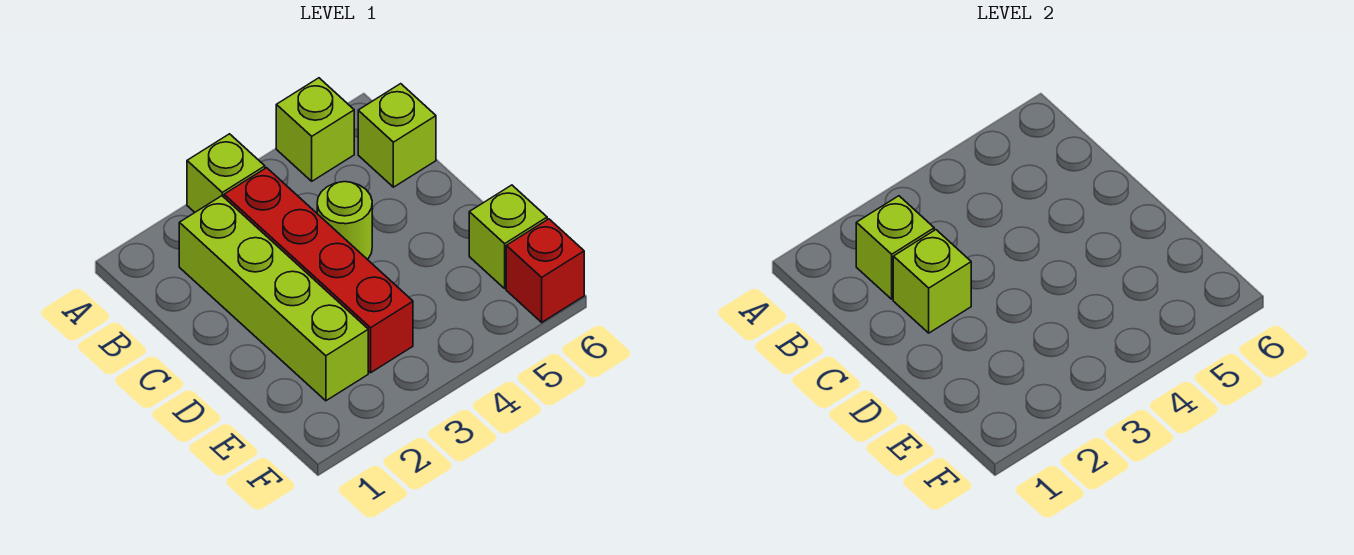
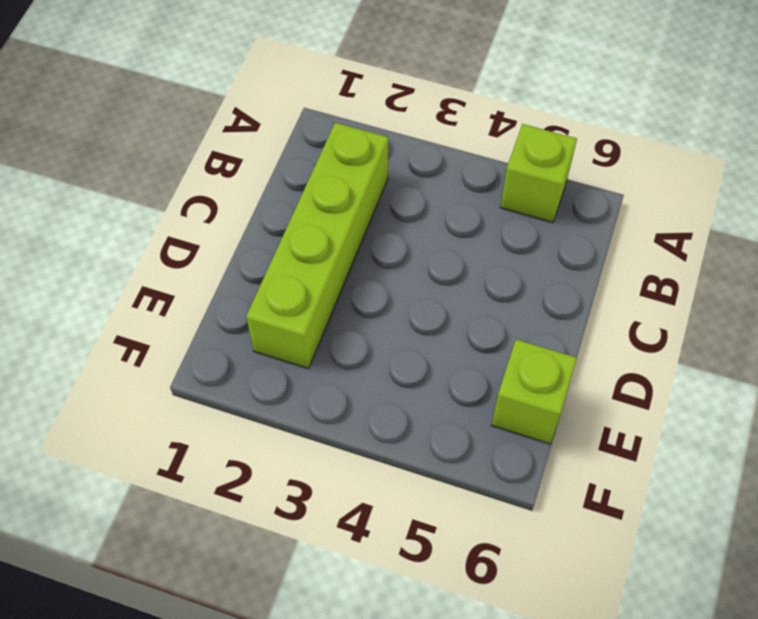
none -> lime brick A3 level 1
none -> red brick B3:E3 level 1

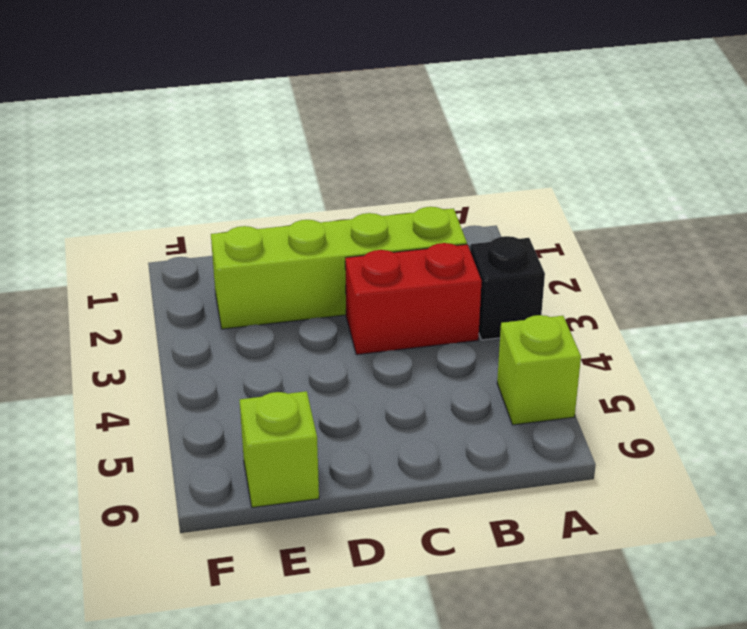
black brick A3 level 1 -> lime brick A3 level 1
red brick B3:C3 level 1 -> red brick B3:E3 level 1
none -> lime brick B6 level 1
none -> lime round brick C4 level 1

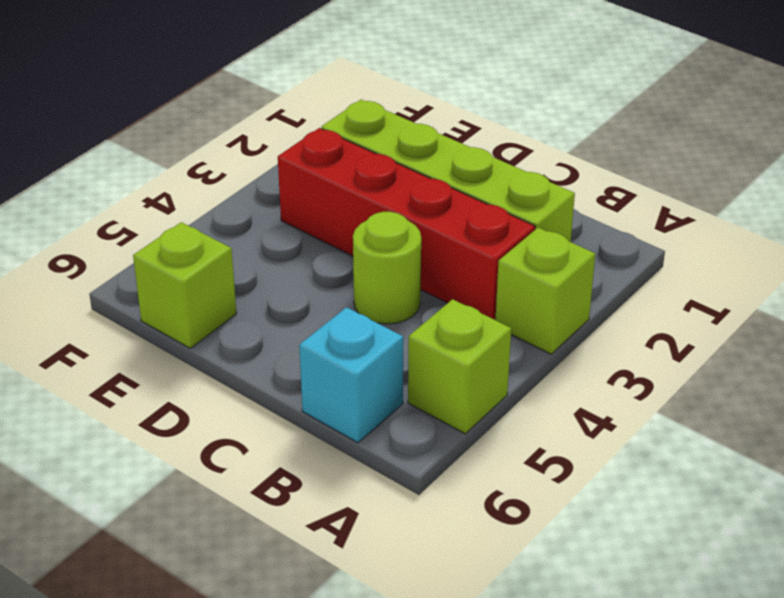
cyan brick B6 level 1 -> lime brick B6 level 1
none -> red brick F6 level 1
none -> lime brick B2 level 2

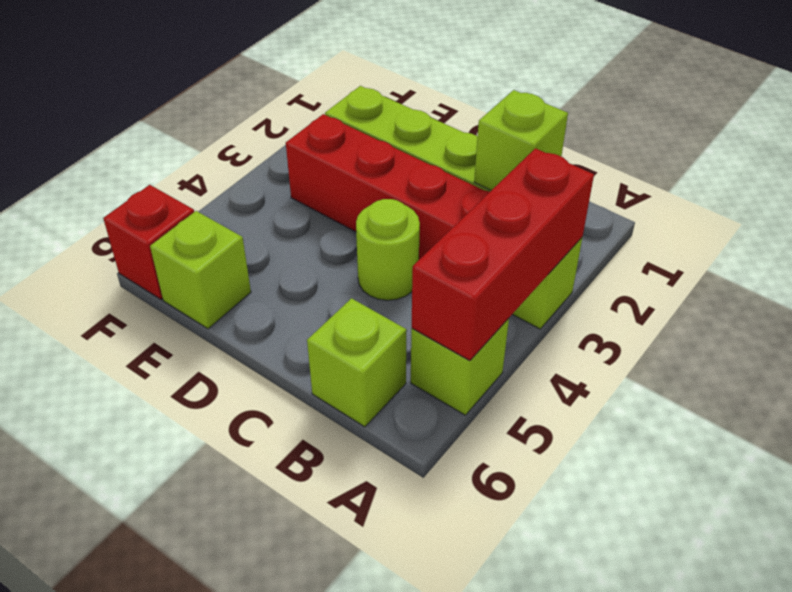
red brick A3:A5 level 2 -> none
none -> lime brick C2 level 2

